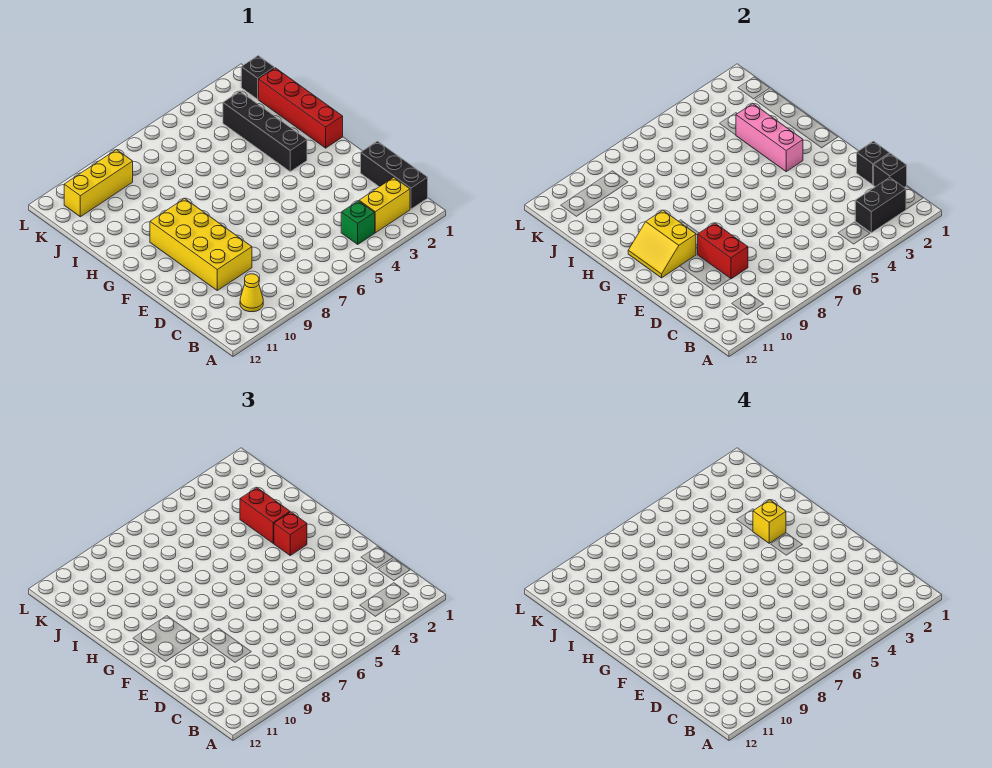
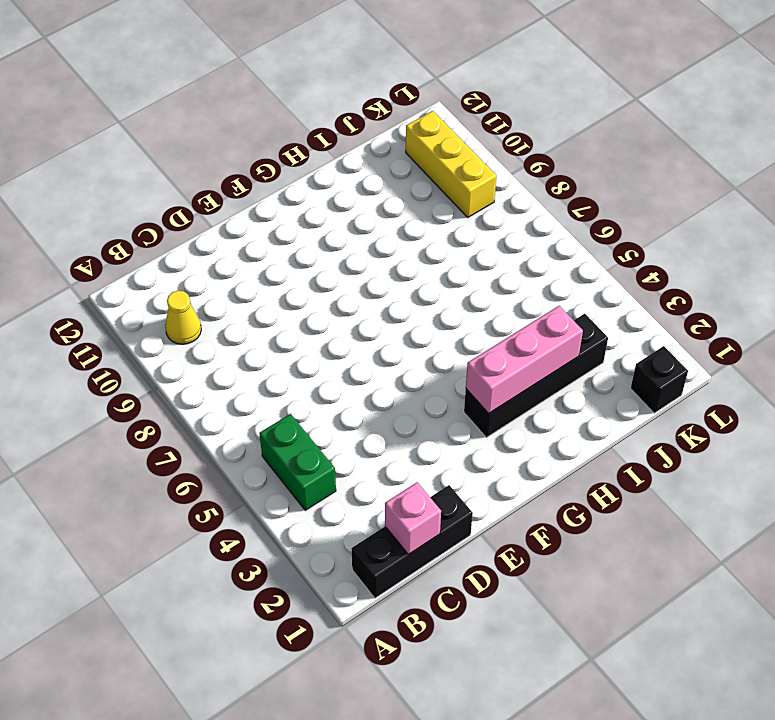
green brick B4:B5 level 1 -> green brick B4 level 1
pink brick C1 level 2 -> black brick C1 level 2
none -> yellow brick B2:B3 level 1
none -> yellow brick D9:G10 level 1
none -> red brick G1:J1 level 1

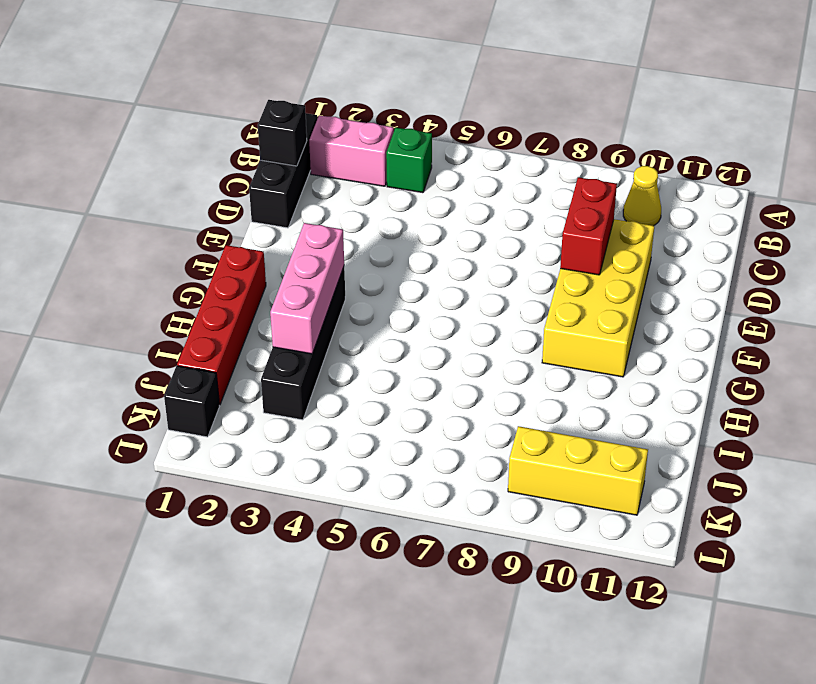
pink brick B2:B3 level 1 -> yellow brick B2:B3 level 1
none -> black brick B2:B3 level 2
none -> black brick D1 level 2
none -> yellow slope F10:G11 level 2 top 10

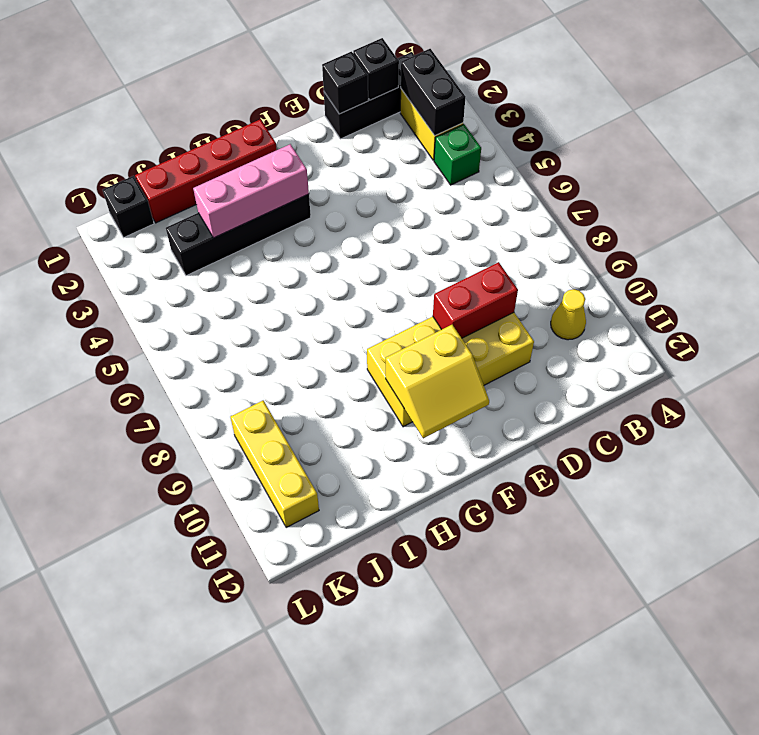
none -> red brick G3 level 3
none -> red brick H3:I3 level 3
none -> yellow brick H3 level 4

